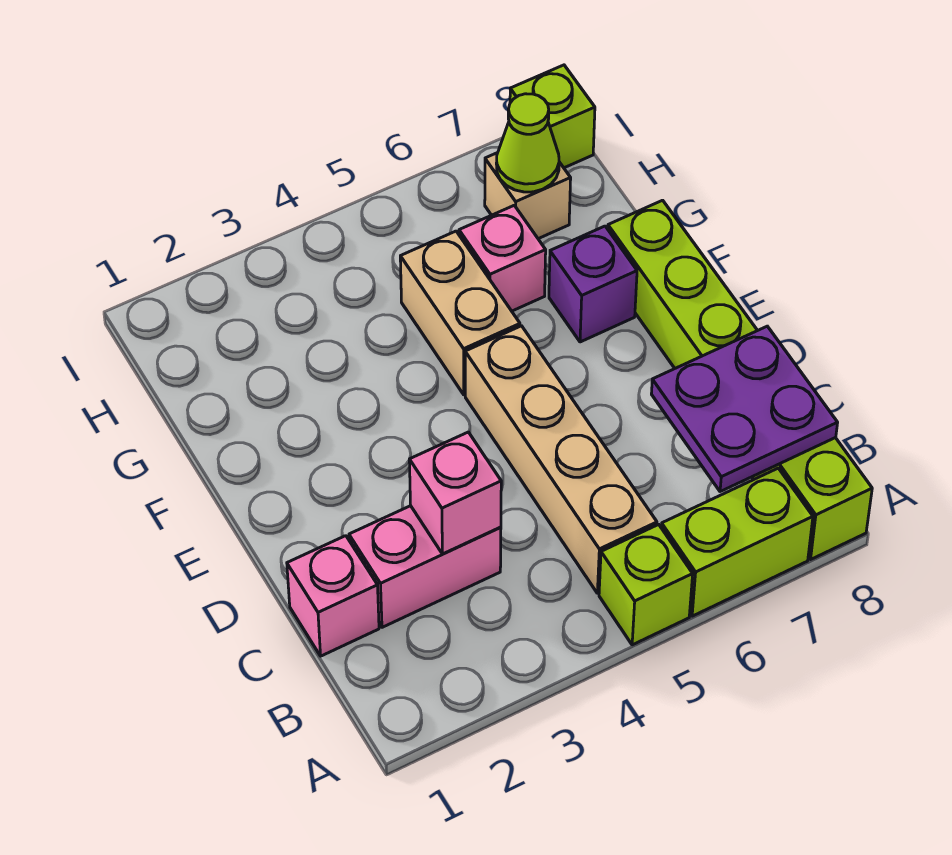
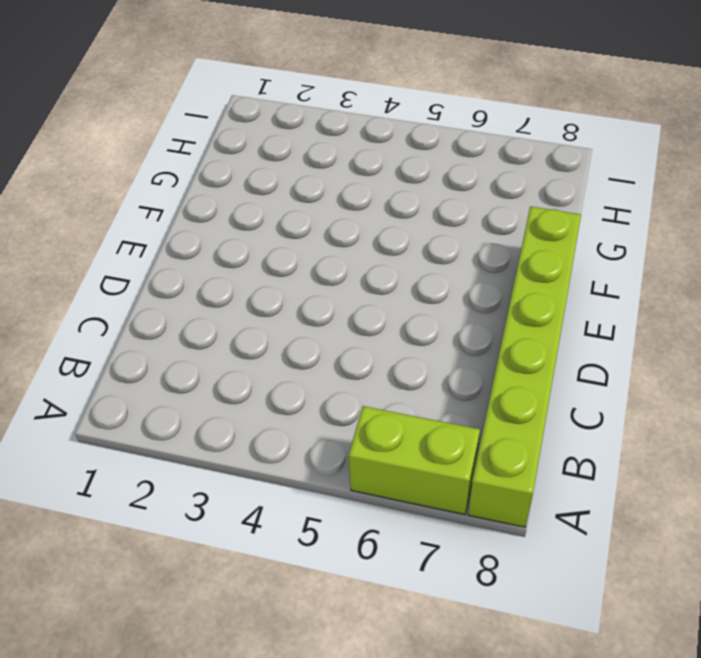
none -> lime brick A5 level 1
none -> tan brick B5:E5 level 1
none -> pink brick C1 level 1

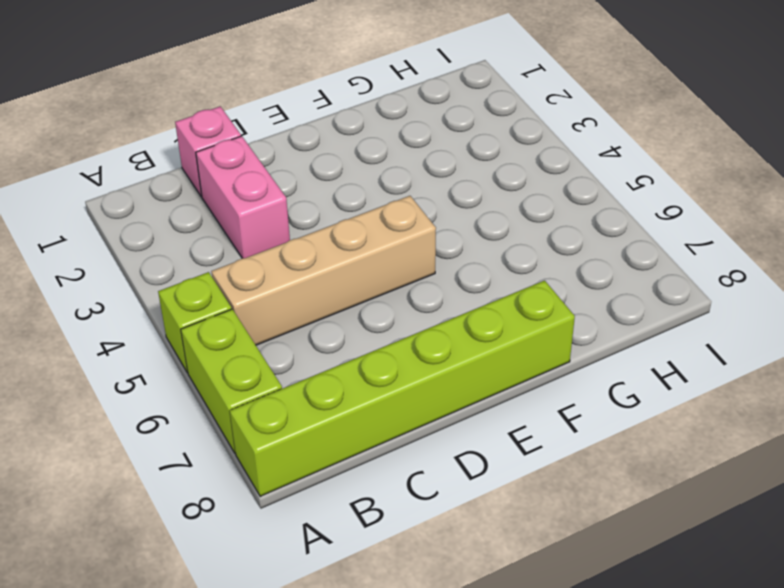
none -> tan brick F5:G5 level 1
none -> purple brick F7 level 1
none -> pink brick G6 level 1

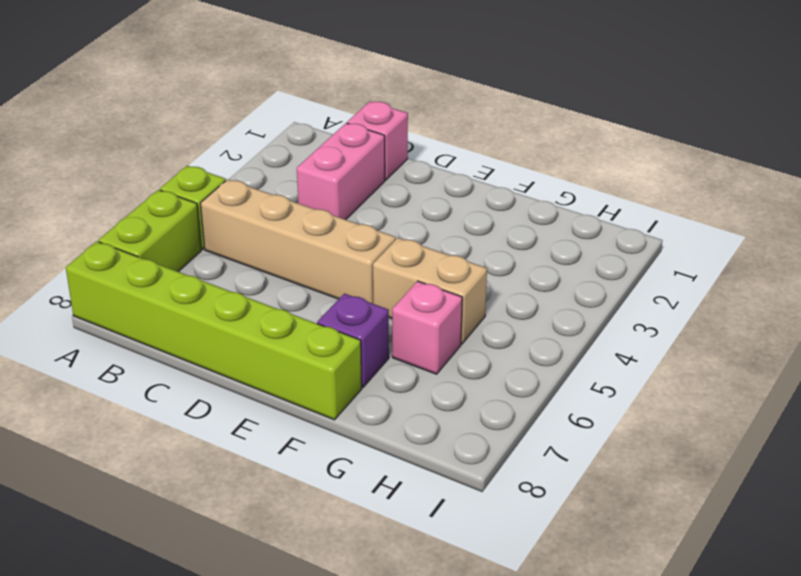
none -> tan brick H7 level 1
none -> lime brick I8 level 1
none -> purple plate B7:C8 level 2

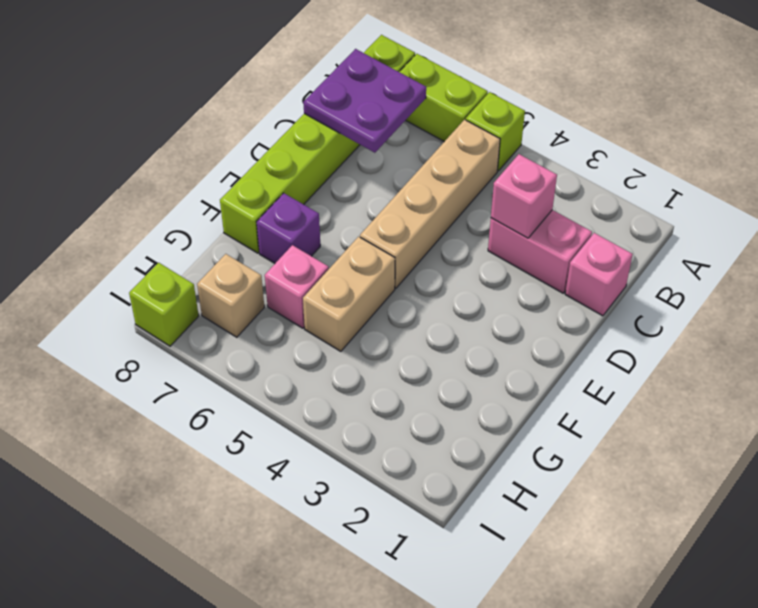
none -> lime cone H7 level 2

